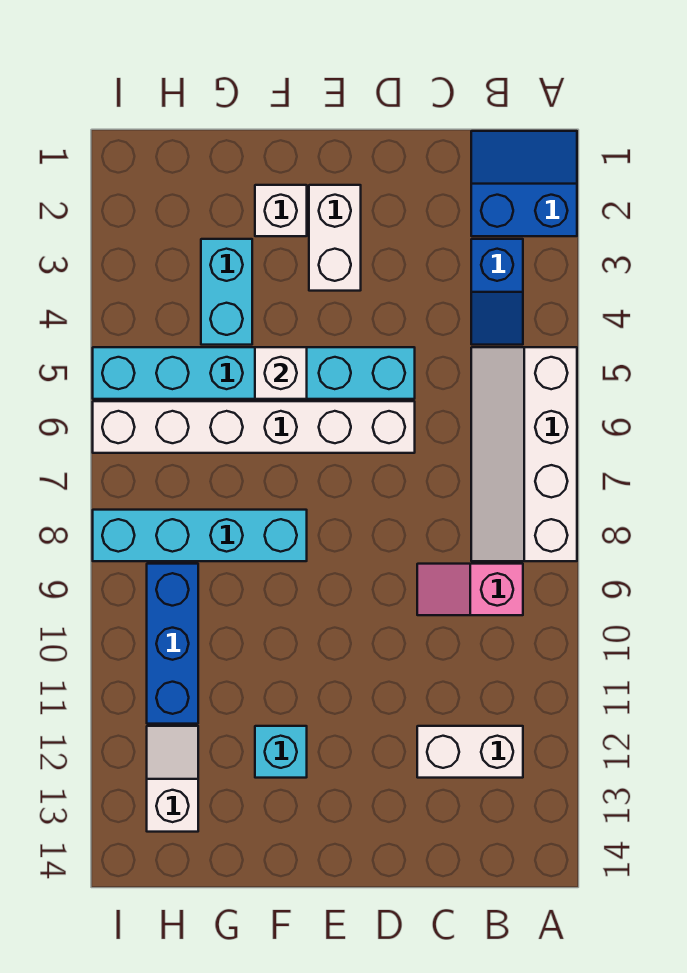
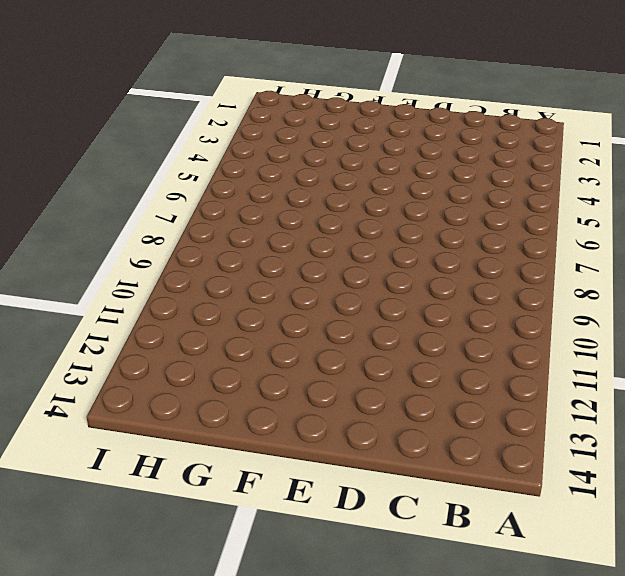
none -> blue slope A1:B2 level 1 top 2
none -> white slope A5:B8 level 1 top A
none -> blue slope B3:B4 level 1 top 3

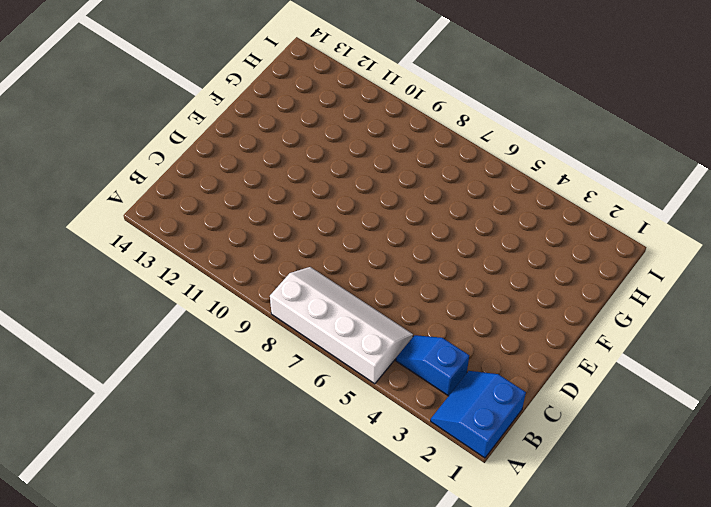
blue slope A1:B2 level 1 top 1 -> blue slope A1:B2 level 1 top 2
none -> pink slope B9:C9 level 1 top B
none -> white brick B12:C12 level 1
none -> cyan brick D5:I5 level 1

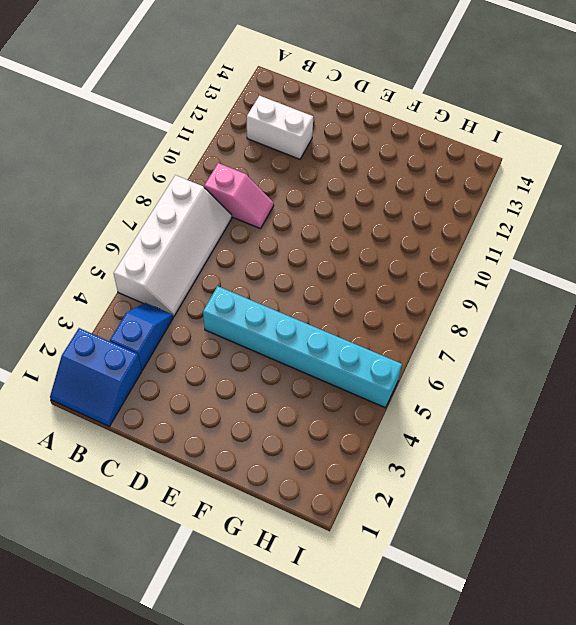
none -> white brick D6:I6 level 1
none -> white brick E2:E3 level 1
none -> white brick F2 level 1

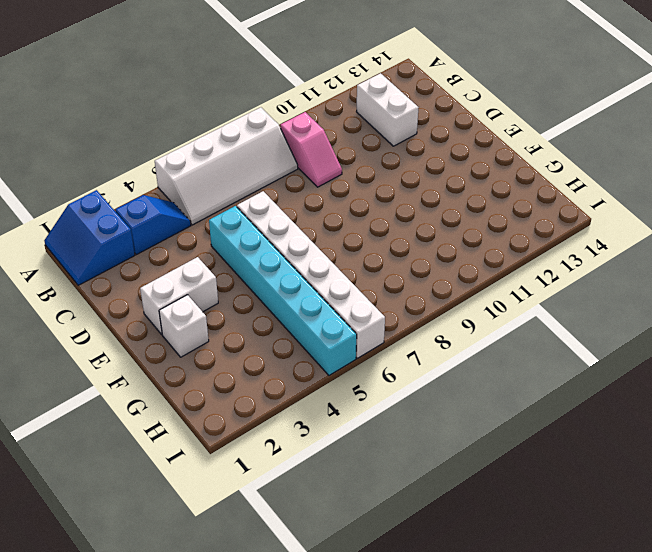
none -> cyan brick F8:I8 level 1
none -> cyan brick F12 level 1
none -> cyan brick G3:G4 level 1

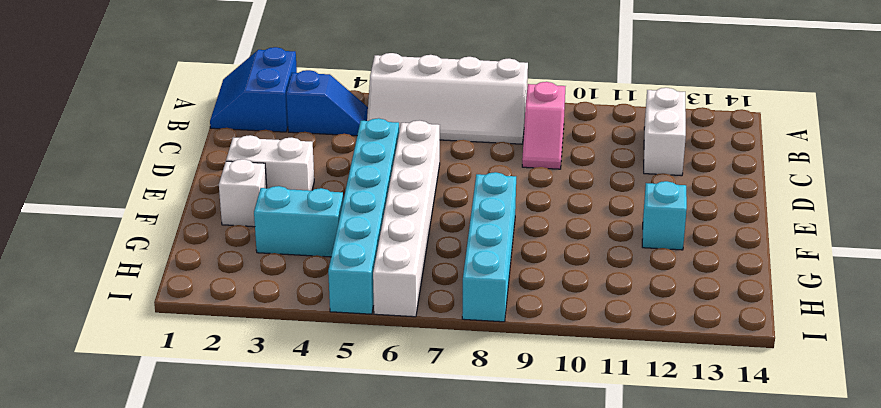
none -> blue brick H9:H11 level 1
none -> white slope H12:H13 level 1 top 13
none -> white brick F5 level 2

